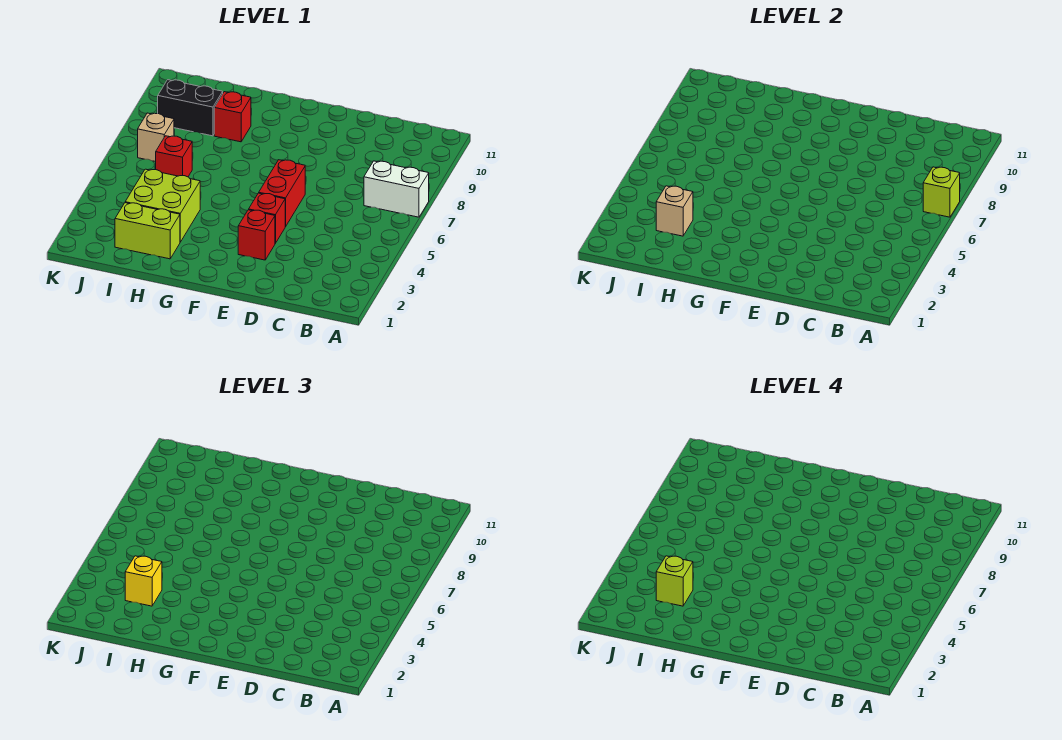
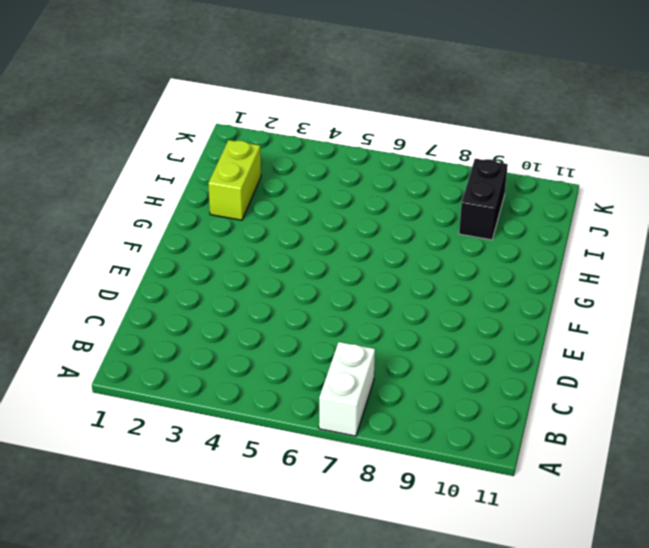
none -> red brick E3 level 1
none -> red brick E4 level 1
none -> red brick E5:E6 level 1

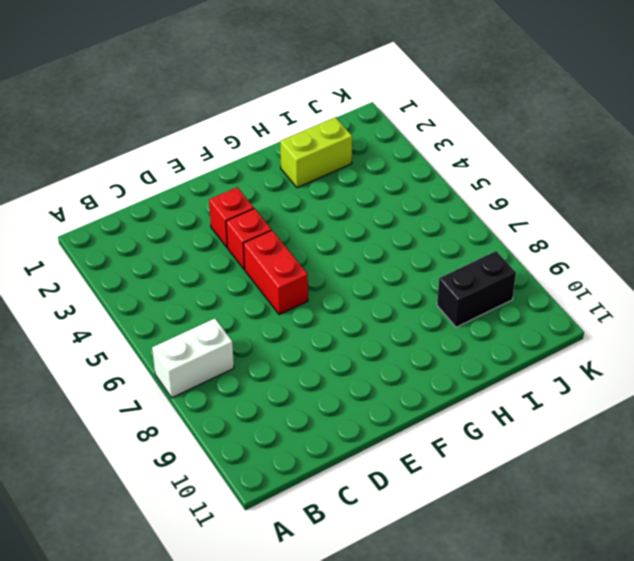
none -> lime brick H3:I4 level 1
none -> red brick H9 level 1
none -> red brick I6 level 1

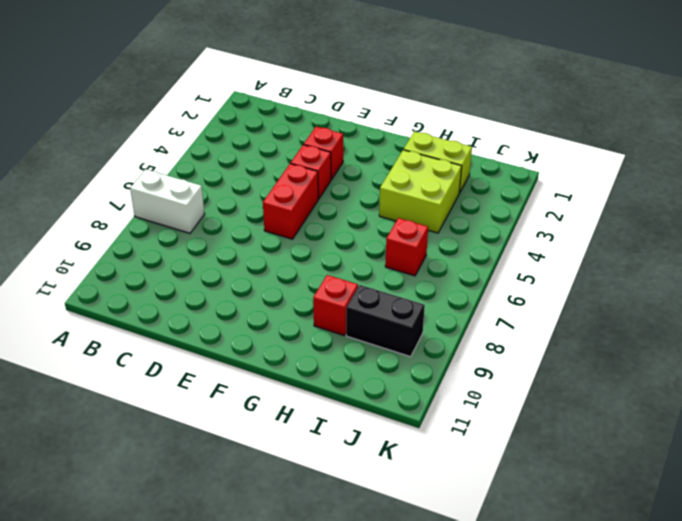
none -> tan brick J7 level 1
none -> lime brick A7 level 2
none -> tan brick I3 level 2

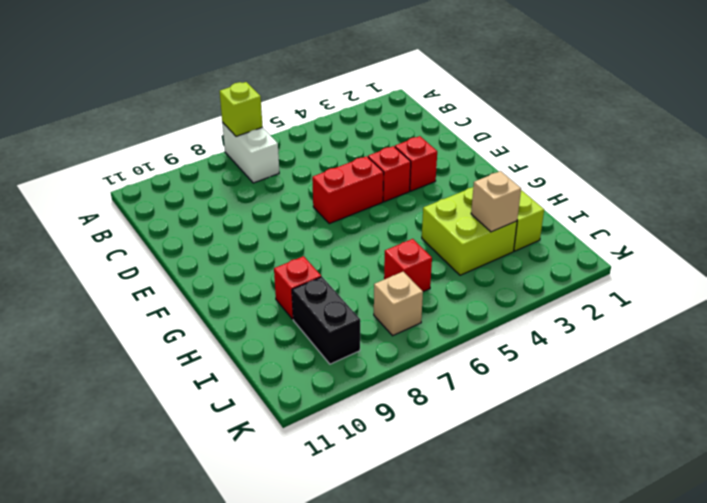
none -> yellow brick I3 level 3
none -> lime brick I3 level 4

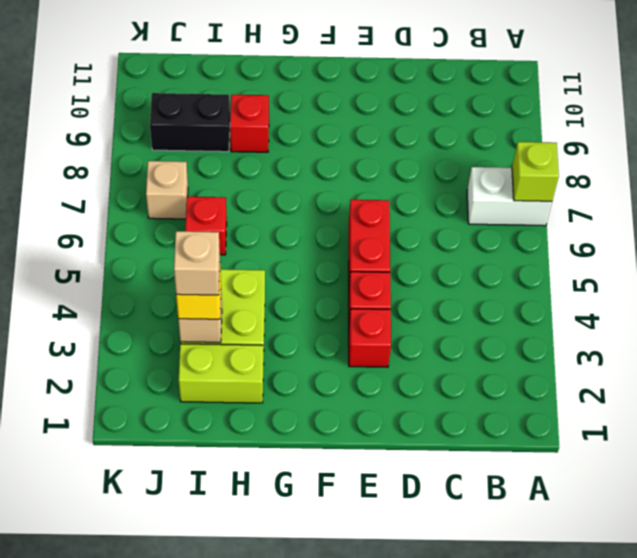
tan brick I3 level 4 -> lime brick I3 level 4

